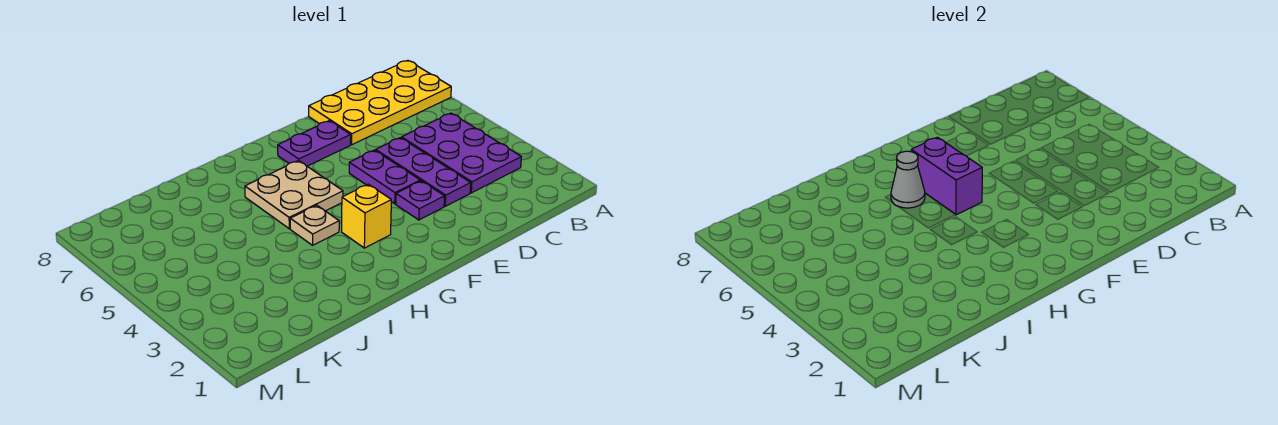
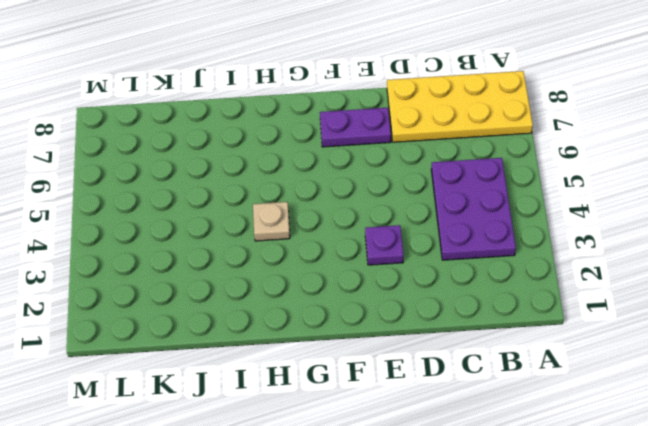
none -> purple plate D3:D5 level 1
none -> purple plate E4:E5 level 1

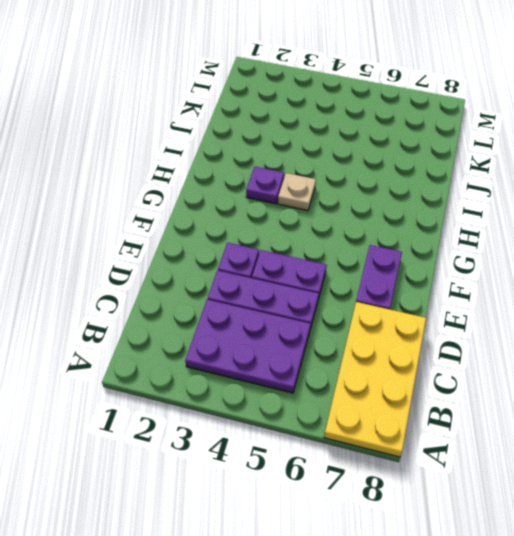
purple plate H3 level 1 -> none
none -> yellow brick G3 level 1
none -> tan plate G5:H6 level 1

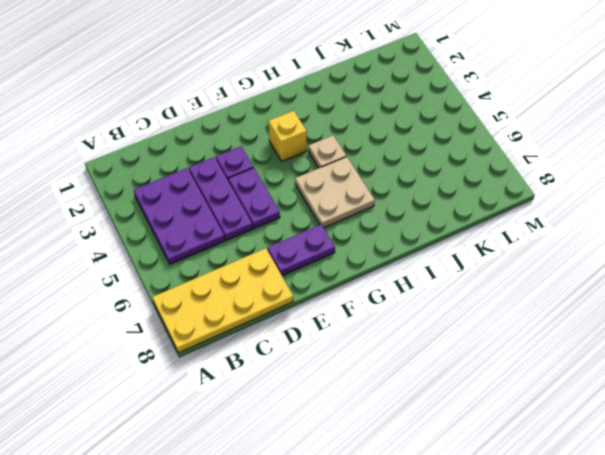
none -> purple brick G5:G6 level 2
none -> grey cone H6 level 2

